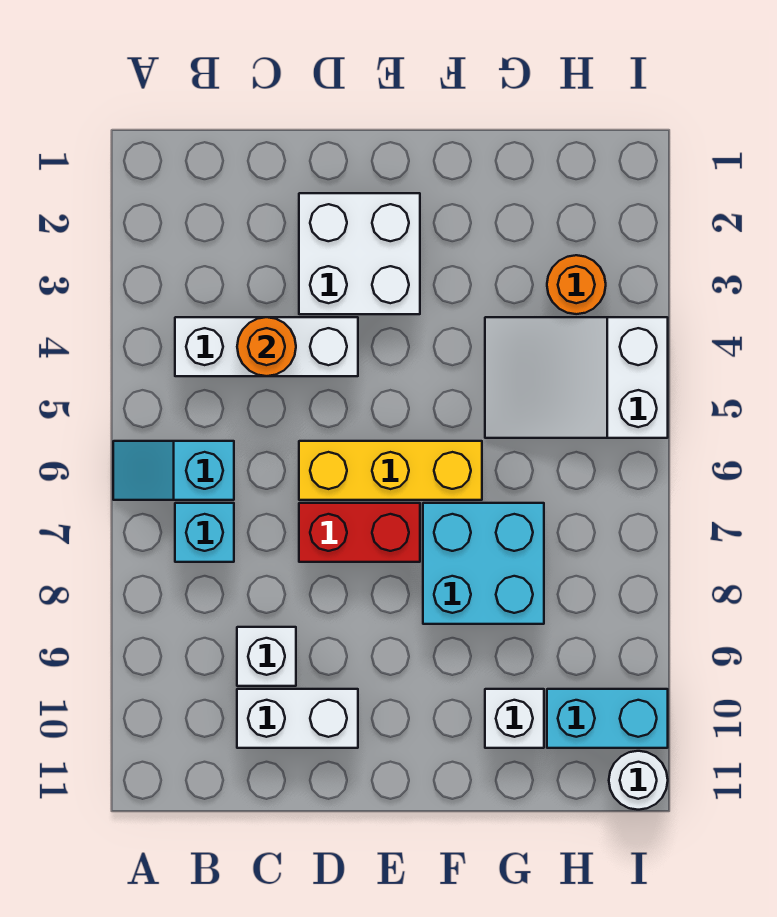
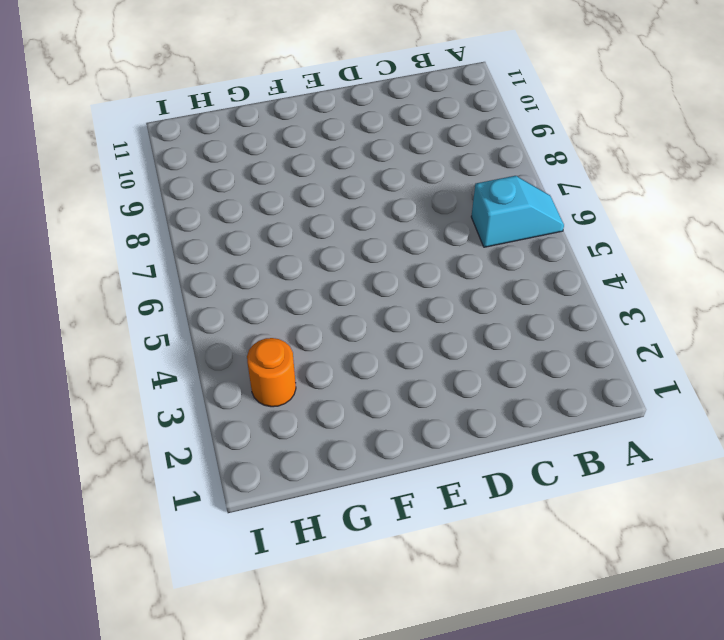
none -> white brick B4:D4 level 1
none -> cyan brick B7 level 1
none -> white brick C9 level 1

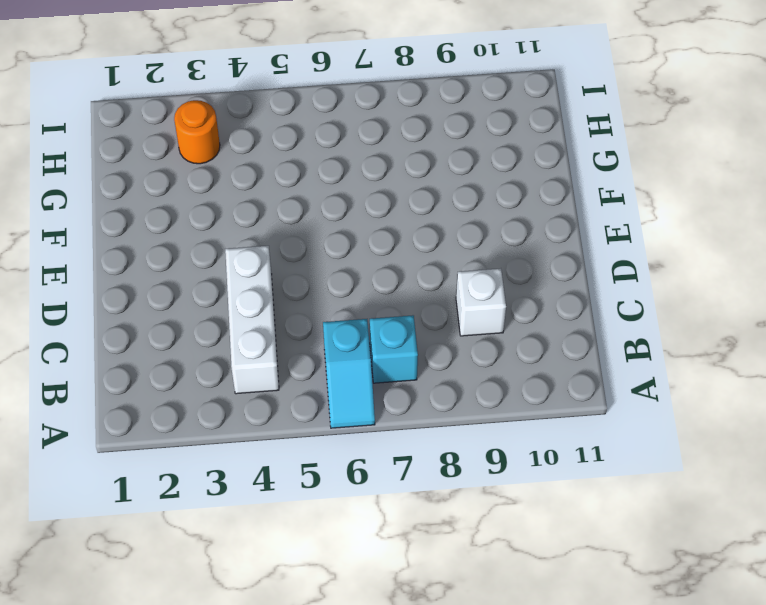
none -> white brick C10:D10 level 1
none -> white brick D2:E3 level 1
none -> yellow brick D6:F6 level 1

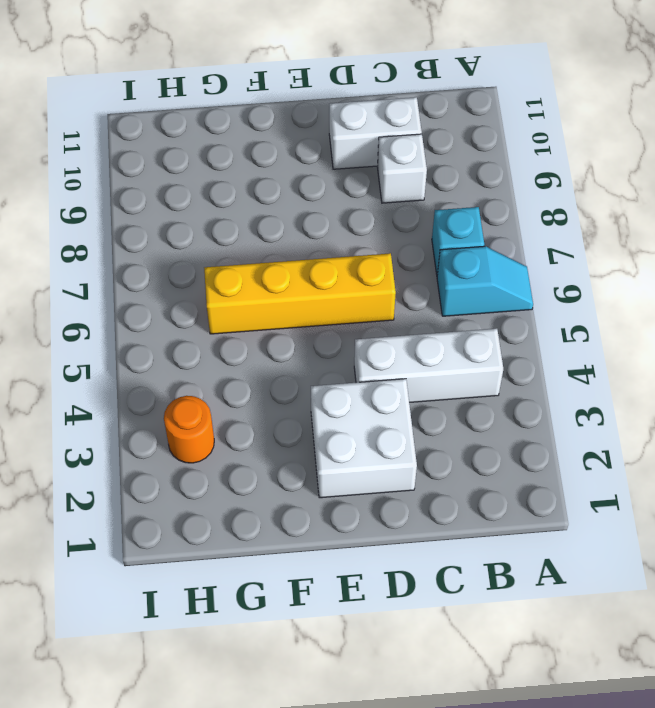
yellow brick D6:G6 level 1 -> yellow brick D6:F6 level 1
none -> red brick D7:E7 level 1
none -> cyan brick F7:G8 level 1
none -> white slope G4:I5 level 1 top I

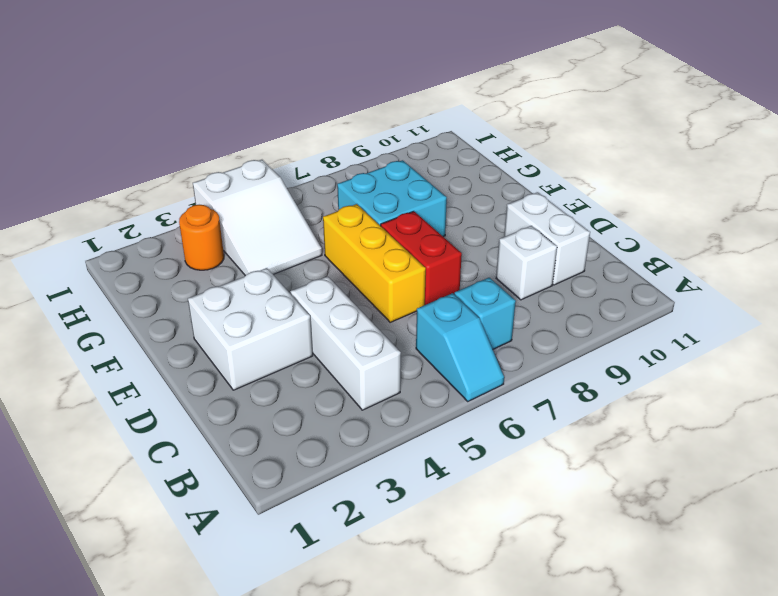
none -> white brick G10 level 1
none -> cyan brick H10:I10 level 1
none -> white round brick I11 level 1

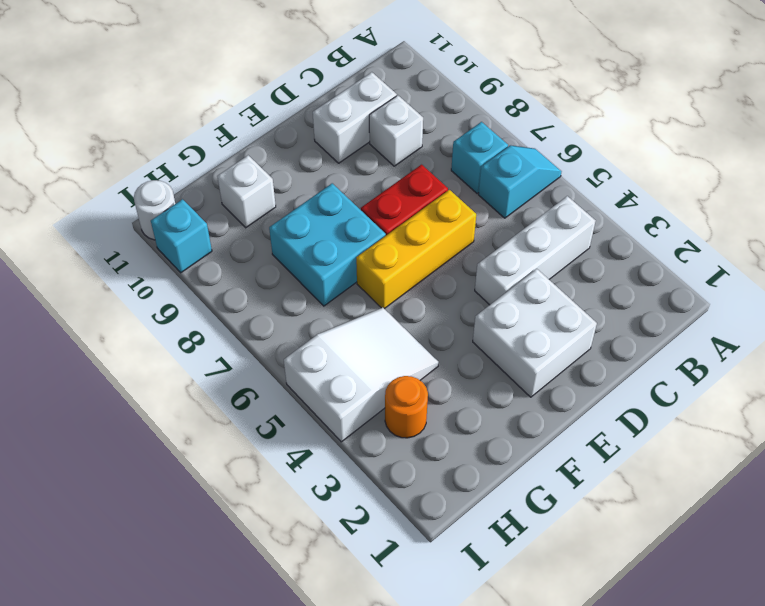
cyan brick I10 level 1 -> cyan brick H10:I10 level 1
none -> orange round brick C4 level 2

